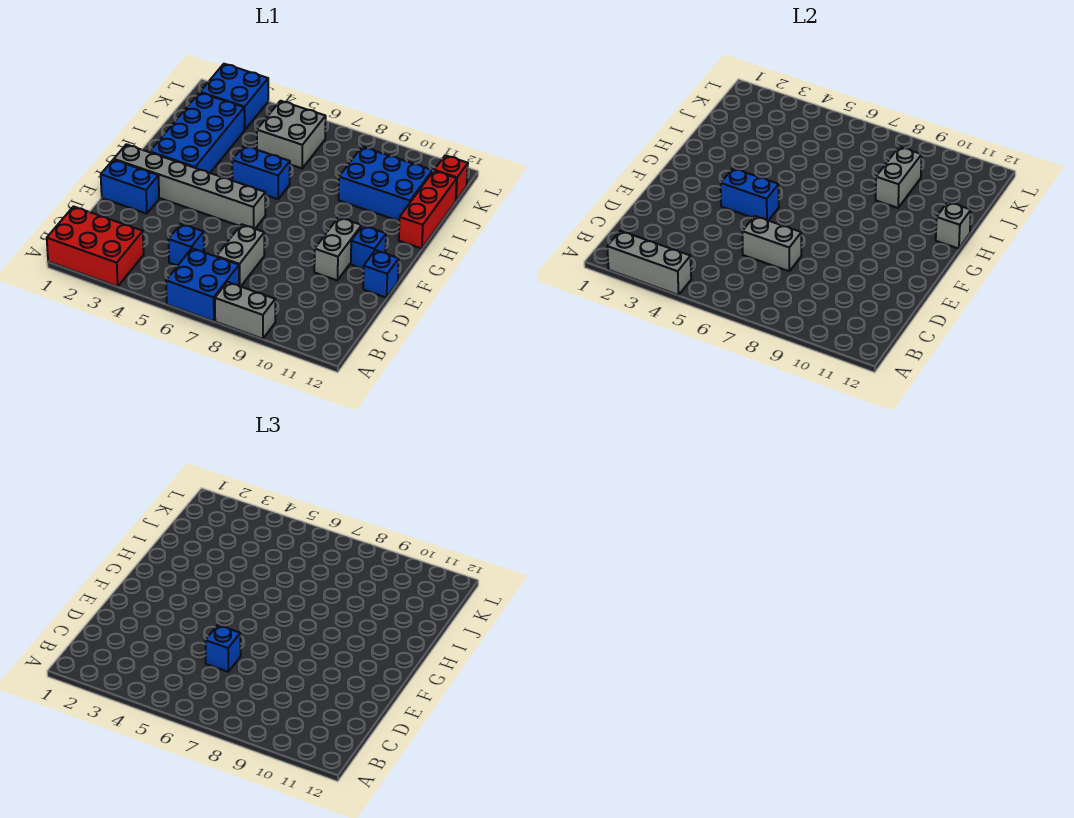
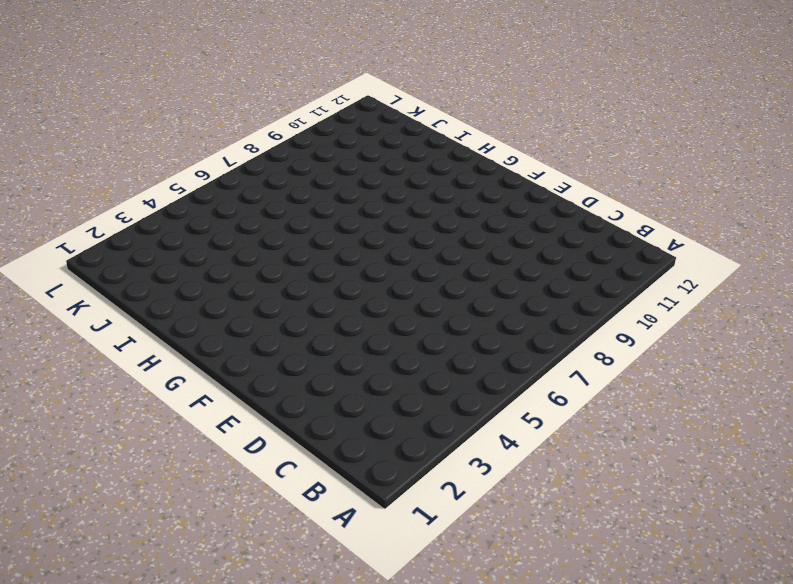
none -> red brick A1:B3 level 1
none -> blue brick A6:B7 level 1
none -> grey brick A8:A9 level 1

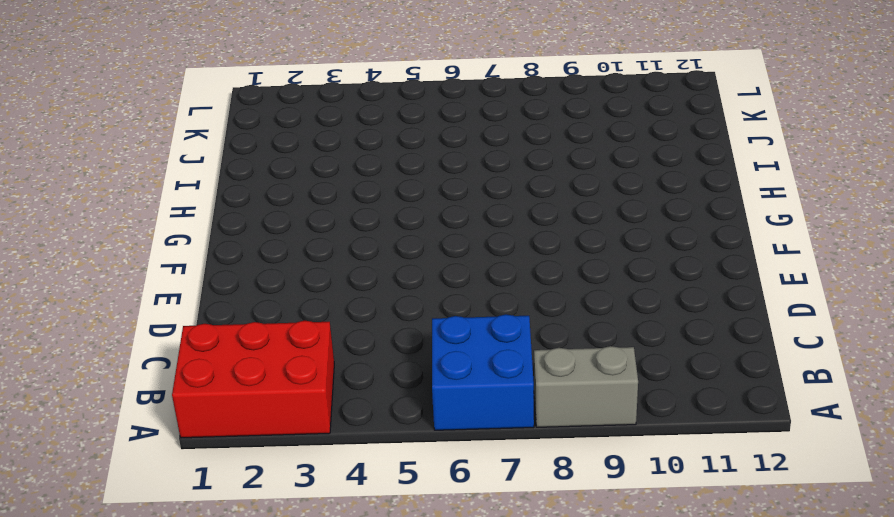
none -> blue brick C5 level 1
none -> grey brick C7:D7 level 1
none -> blue brick E1:E2 level 1

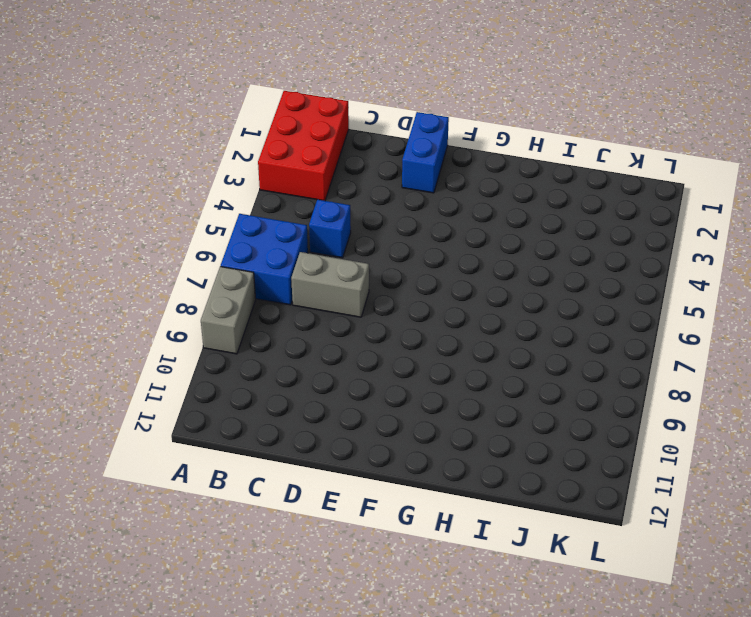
none -> grey brick E10:F10 level 1
none -> blue brick E12 level 1
none -> grey brick F1:F6 level 1

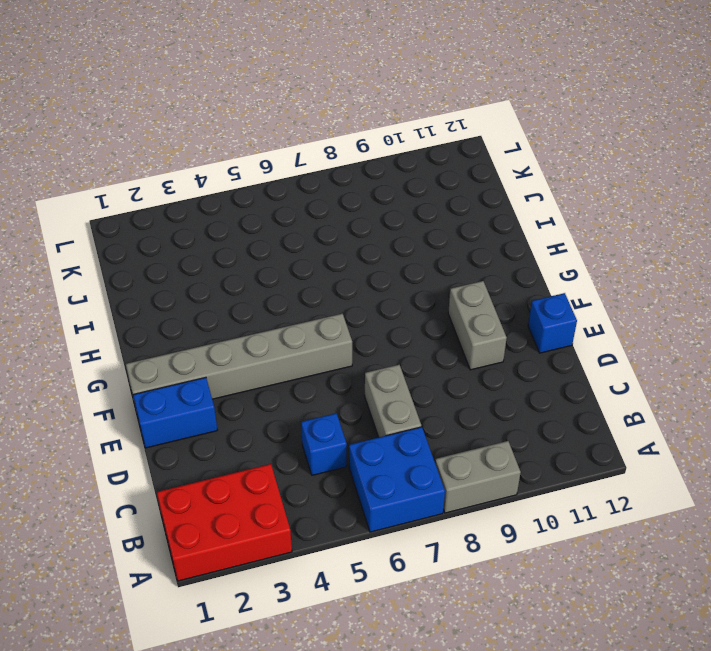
none -> blue brick F11 level 1
none -> blue brick G2:J3 level 1
none -> blue brick H5:H6 level 1

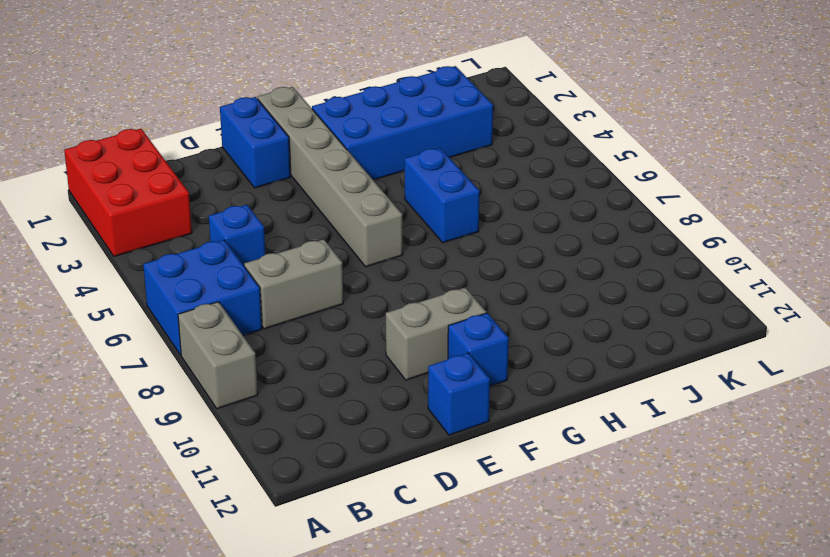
none -> red brick H12:J12 level 1
none -> blue brick I9:J11 level 1
none -> grey brick J5:K6 level 1

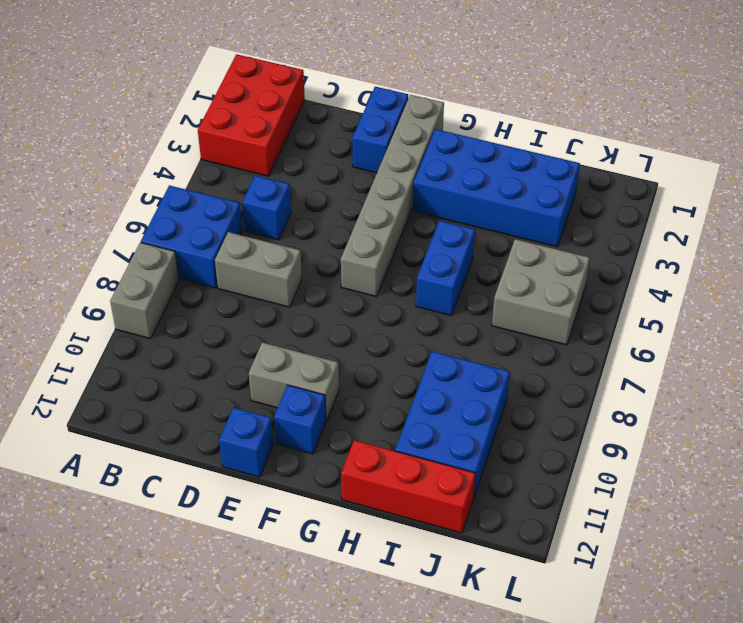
none -> blue brick K2:L3 level 1
none -> red brick K12 level 1
none -> grey brick A2:A4 level 2

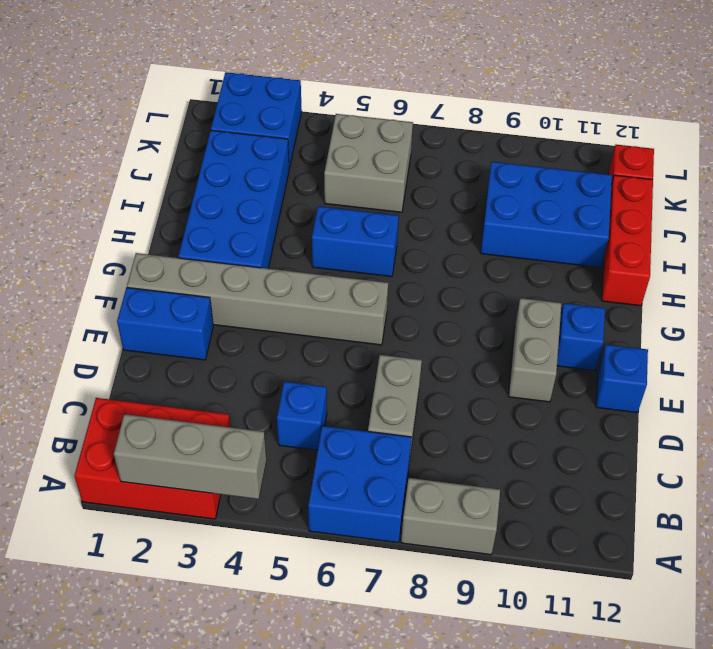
none -> grey brick D6:D7 level 2
none -> blue brick F4:F5 level 2
none -> grey brick H12 level 2

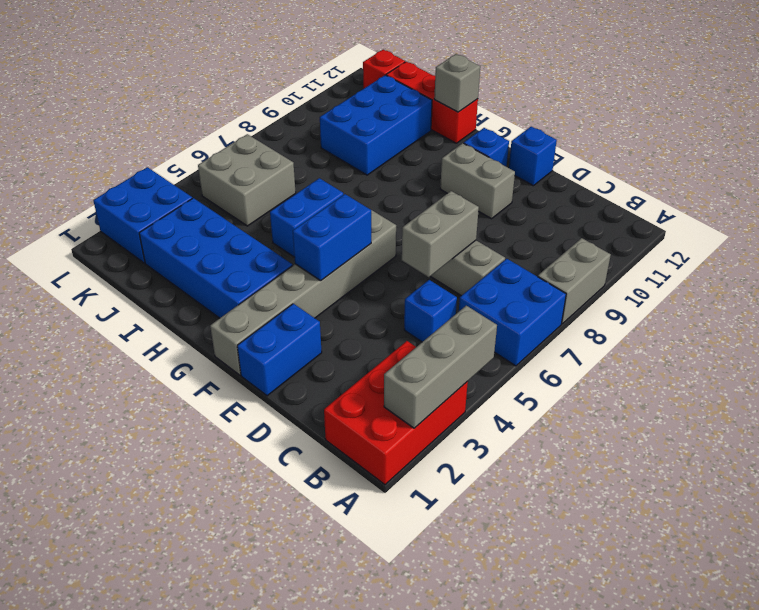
none -> grey brick I9:J9 level 2
none -> blue brick D6 level 3

